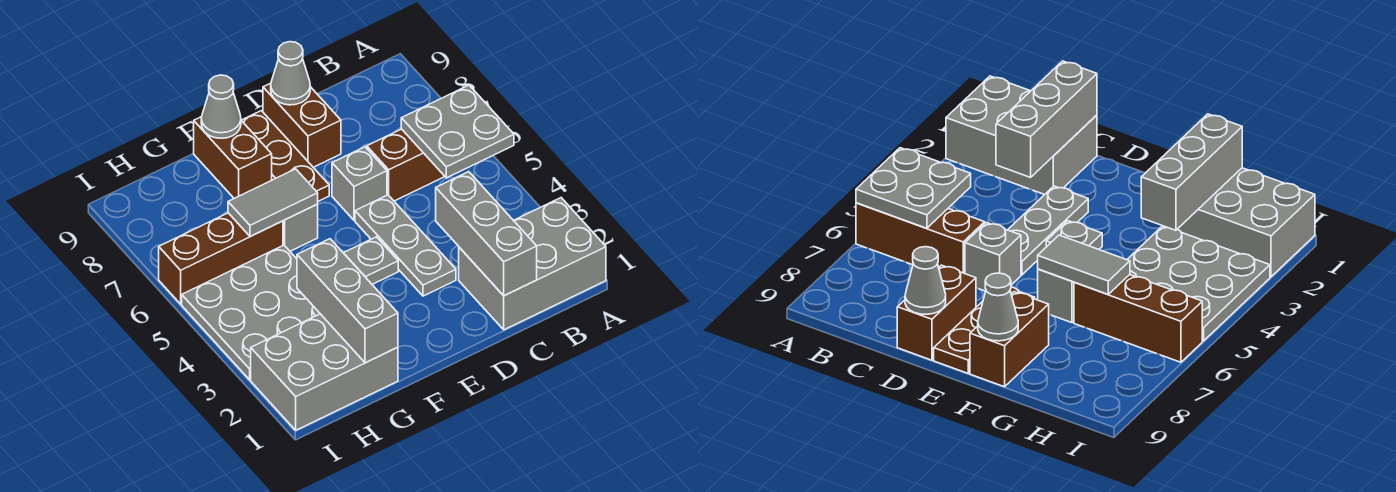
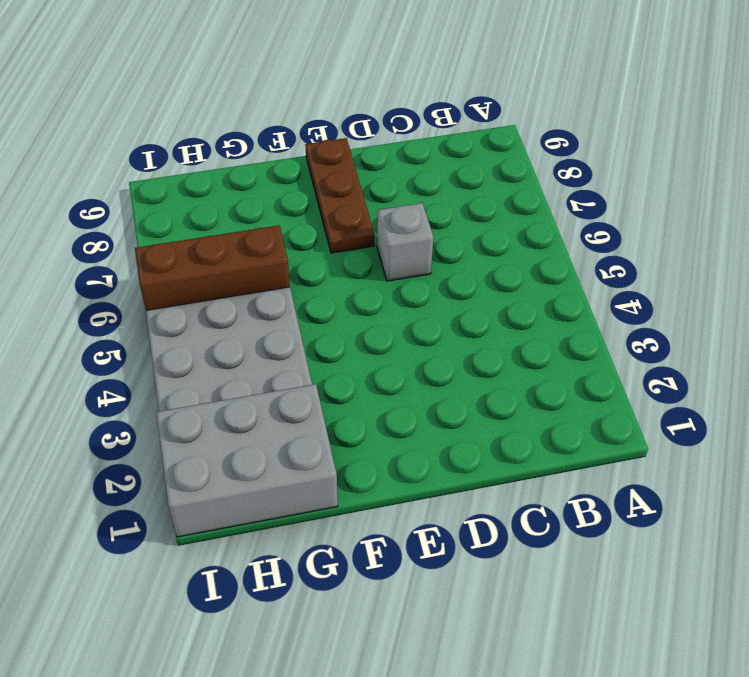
none -> grey brick A1:C2 level 1
none -> brown brick A6:C6 level 1
none -> grey plate D3:D5 level 1

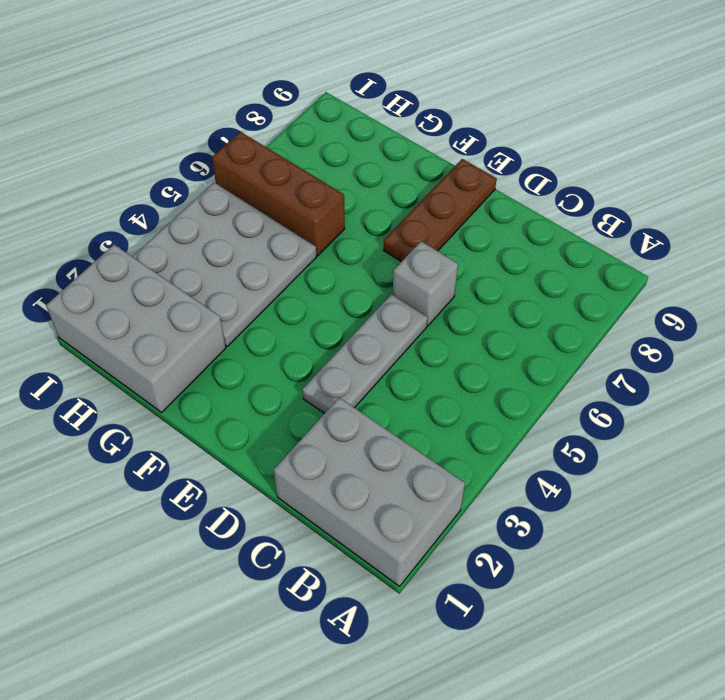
none -> brown brick A6:C6 level 1
none -> brown brick D8:D9 level 1
none -> grey plate E4 level 1

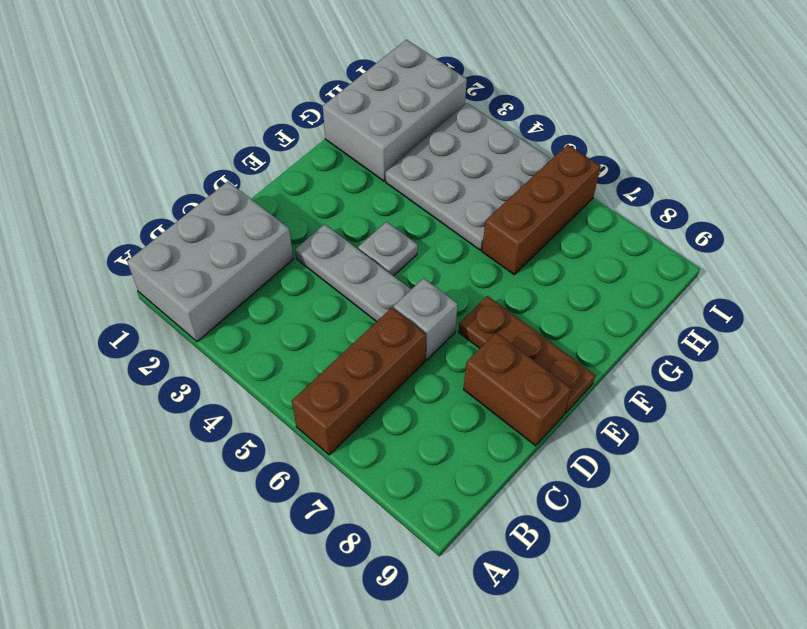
none -> grey brick F6 level 1
none -> brown brick F8:F9 level 1
none -> grey plate A5:B6 level 2

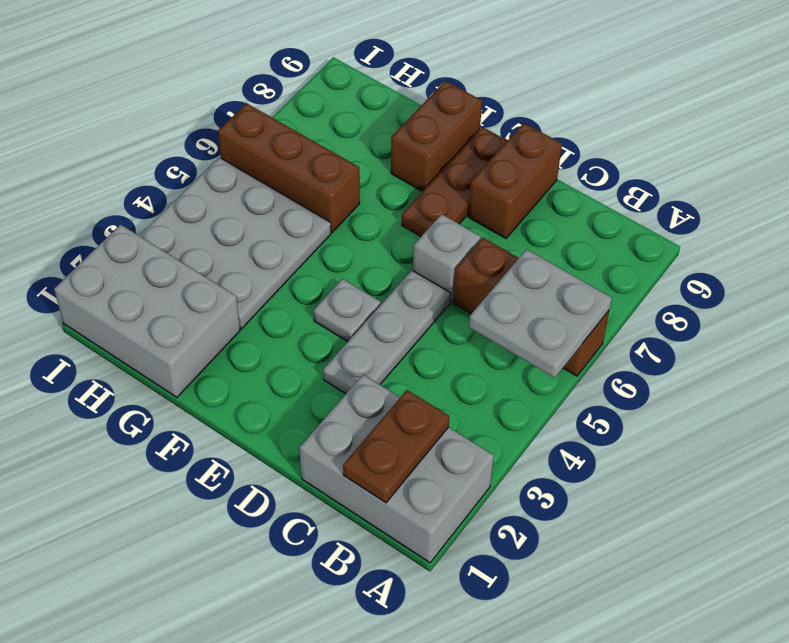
brown plate B1:B2 level 2 -> none
none -> grey brick F6 level 1
none -> grey brick C1:C3 level 2
none -> grey cone D9 level 2

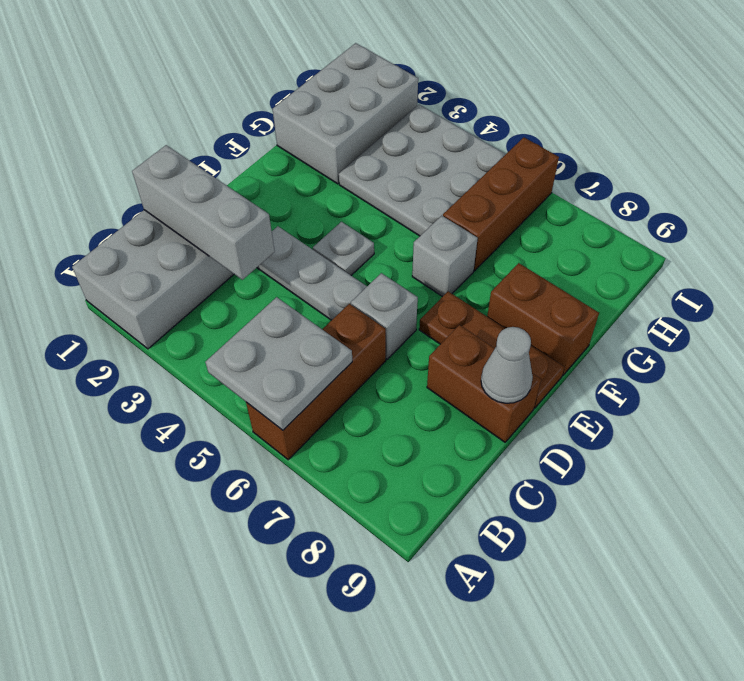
none -> grey tile F6:G6 level 2
none -> grey cone F9 level 2
none -> grey brick G1:G3 level 2

